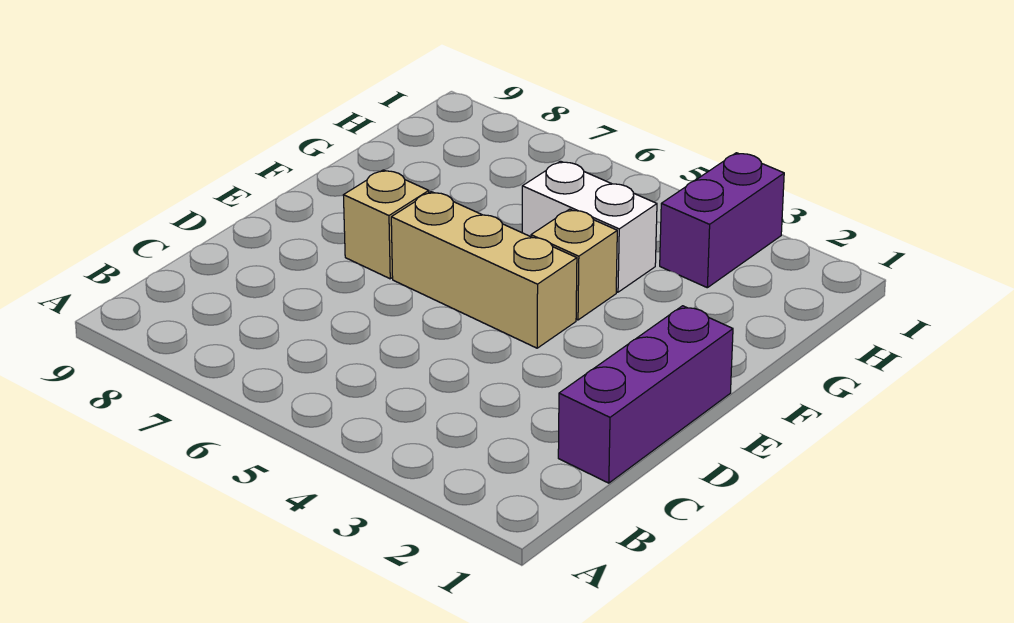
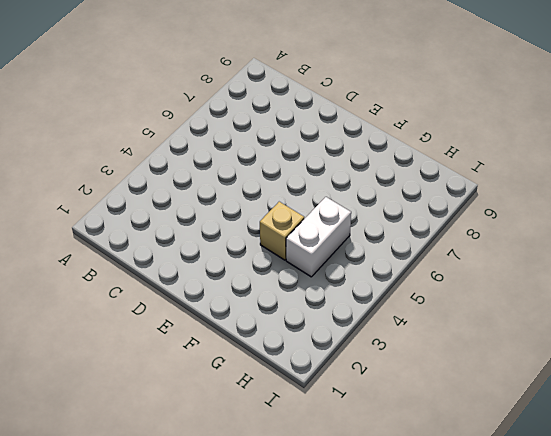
none -> purple brick C1:E1 level 1
none -> tan brick E4:E6 level 1

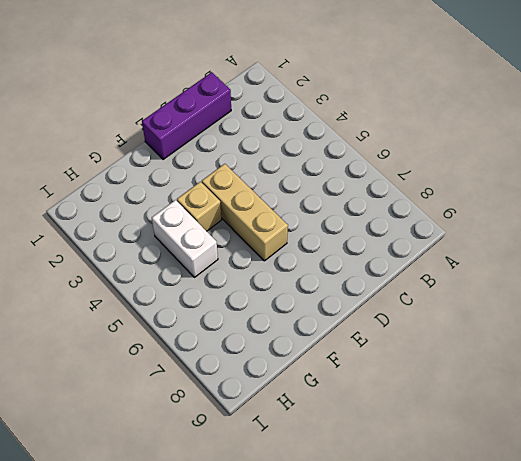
none -> tan brick E7 level 1
none -> purple brick H3:I3 level 1

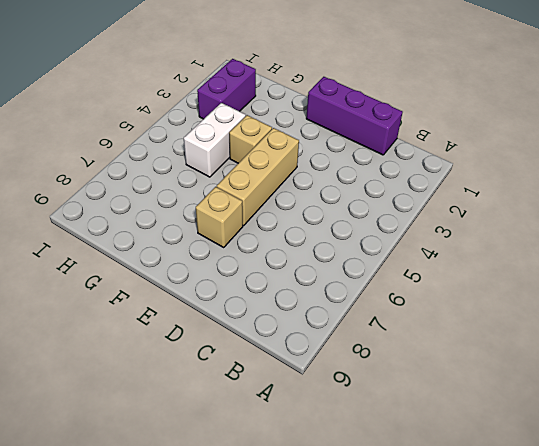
purple brick H2:H3 level 1 -> purple brick H3:I3 level 1

